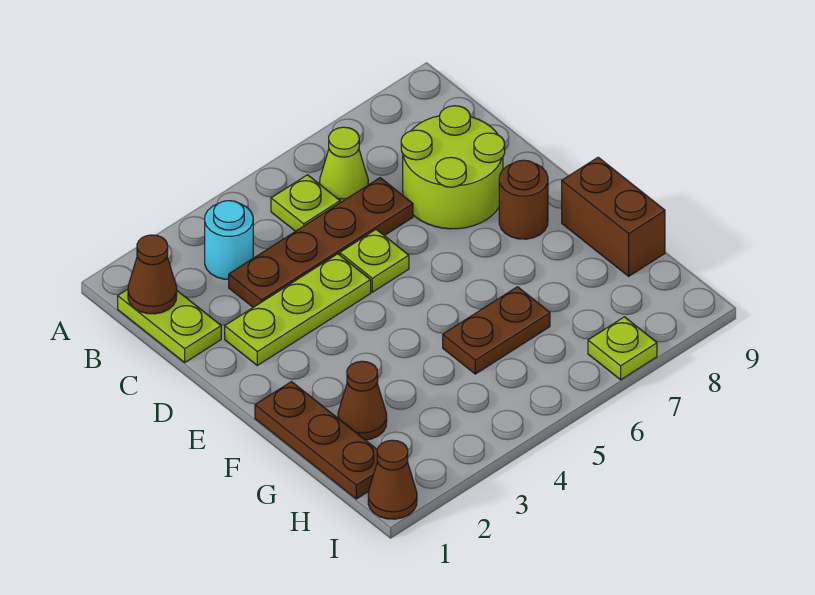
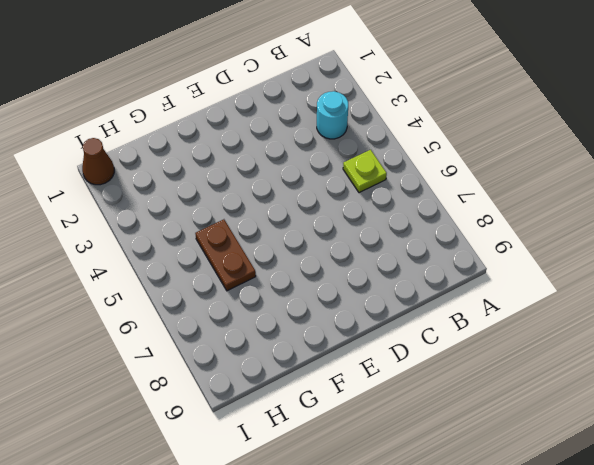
none -> lime plate B1:C1 level 1
none -> lime cone B6 level 1
none -> brown plate C3:C6 level 1

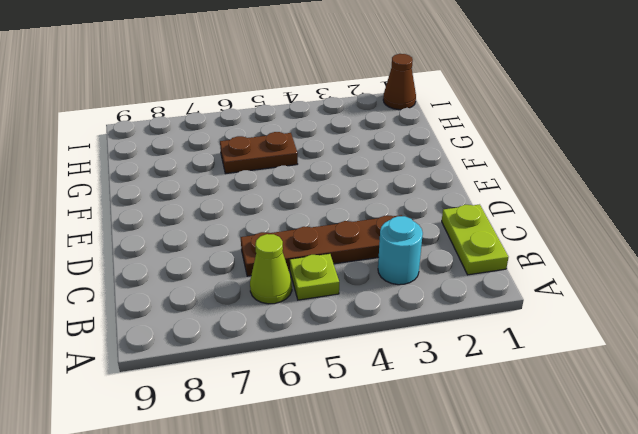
none -> lime round brick C7:D8 level 1
none -> lime plate D2:D4 level 1
none -> lime plate D5 level 1

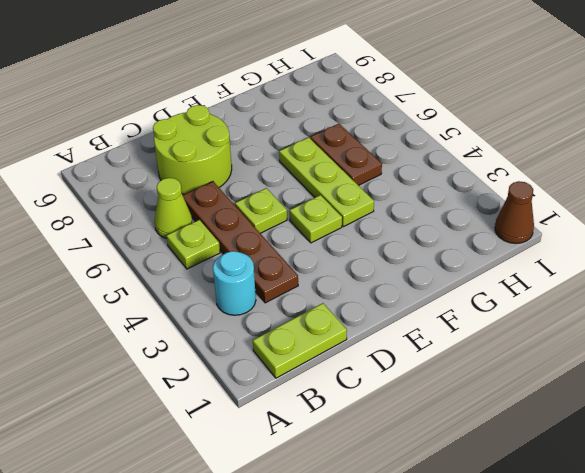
lime plate E4 level 1 -> lime plate I7 level 1
lime plate F4:F6 level 1 -> lime plate D2:D4 level 1
none -> brown round brick E8 level 1
none -> brown plate F1:H1 level 1
none -> brown brick F9:G9 level 1

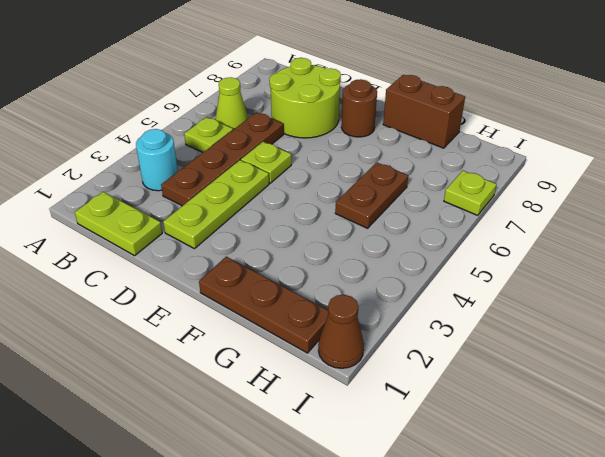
none -> brown cone G2 level 1
none -> brown cone B1 level 2

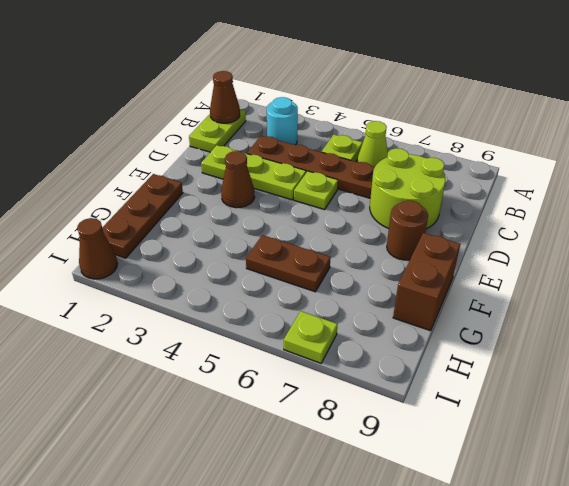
brown cone E3 level 1 -> brown cone G2 level 1

